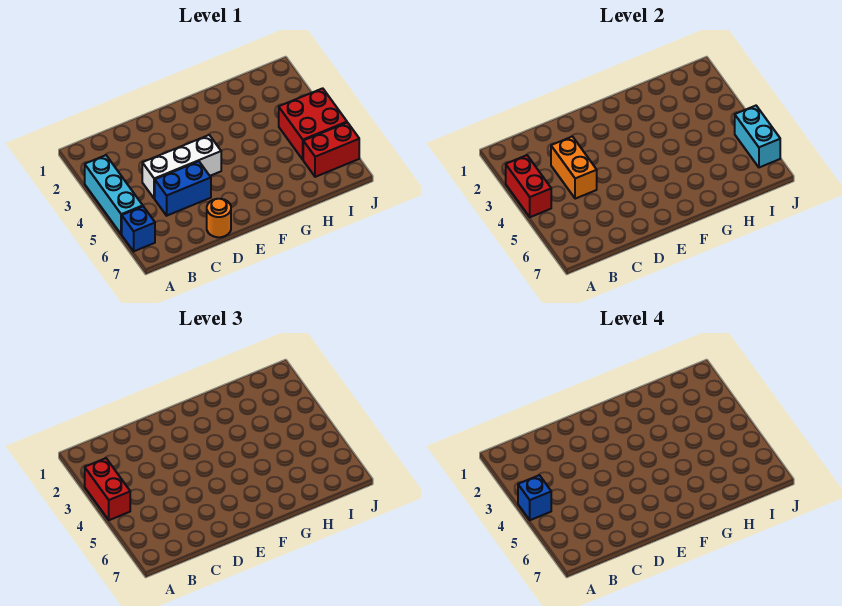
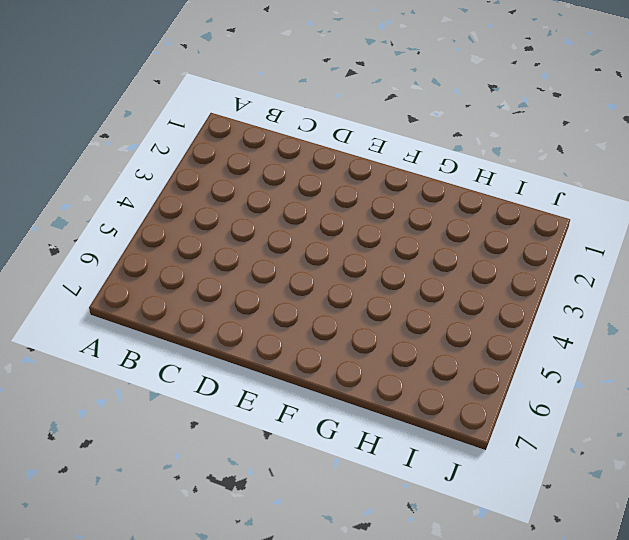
none -> cyan brick A3:A5 level 1
none -> blue brick A6 level 1
none -> white brick C4:E4 level 1

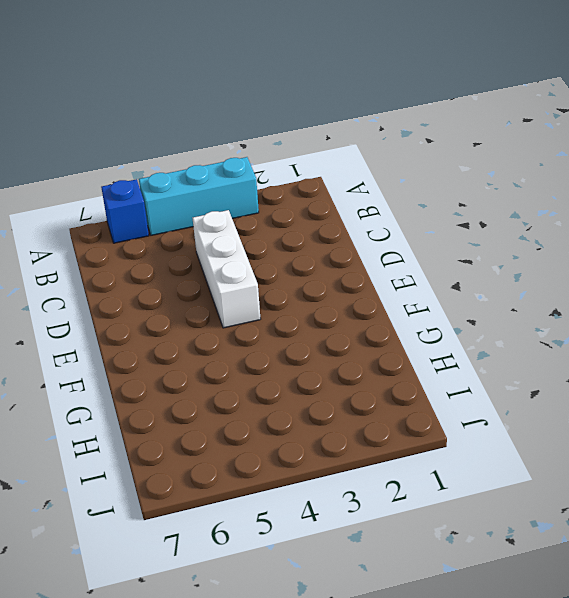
none -> blue brick C5:D5 level 1
none -> orange round brick D7 level 1
none -> red brick I4:J5 level 1

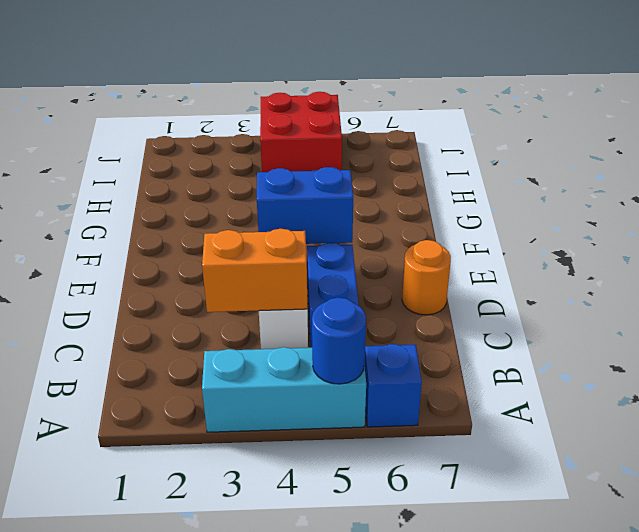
blue round brick A5 level 2 -> none
blue brick E4:E5 level 2 -> none
none -> red brick I6:J6 level 1
none -> red brick A3:A4 level 2
none -> cyan brick J5:J6 level 2

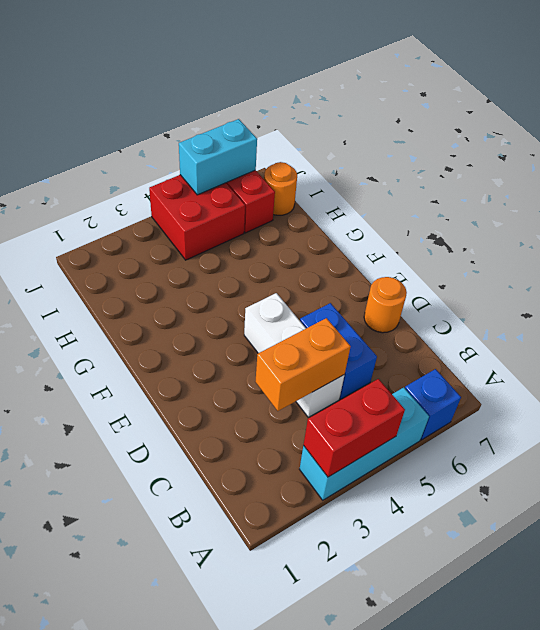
orange round brick I7 level 1 -> none
none -> red brick A3:A4 level 3
none -> blue brick A4 level 4

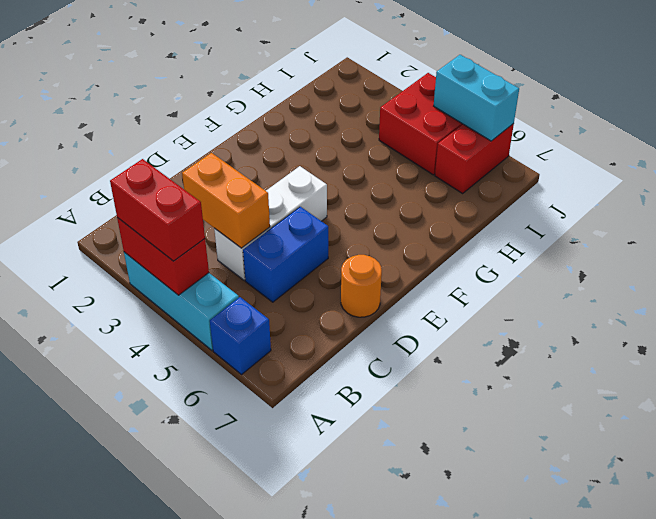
none -> blue brick A4 level 4

